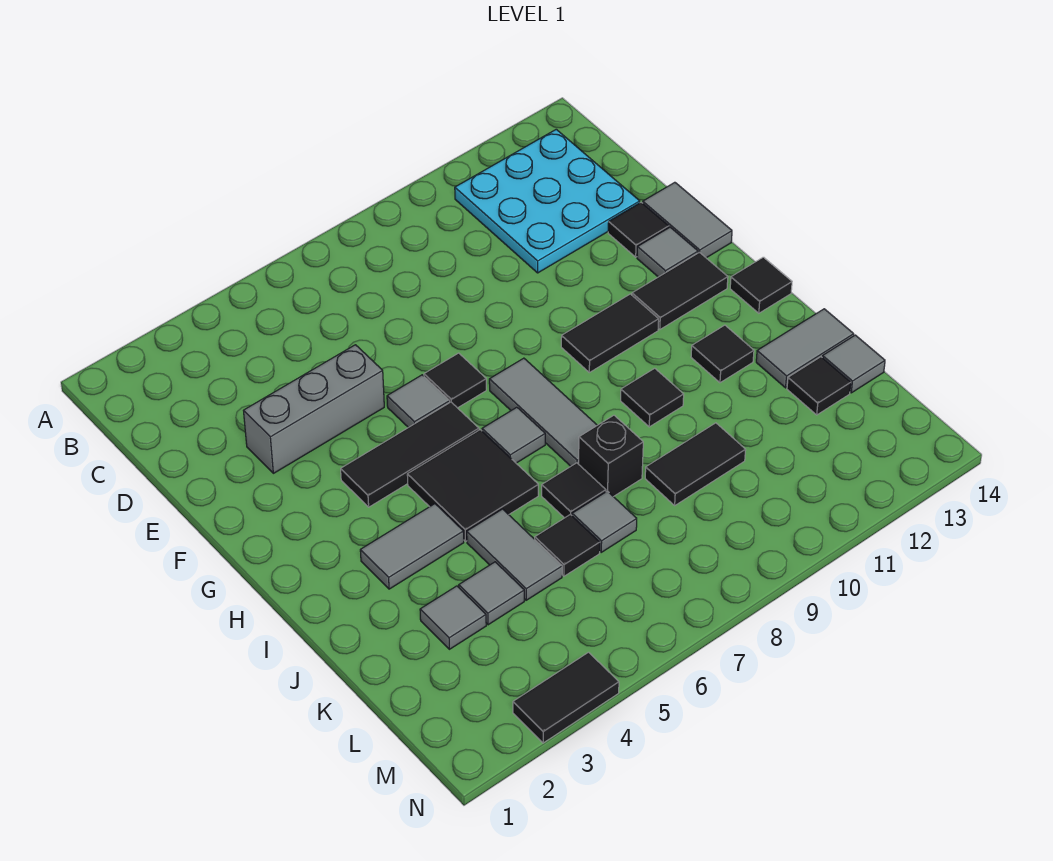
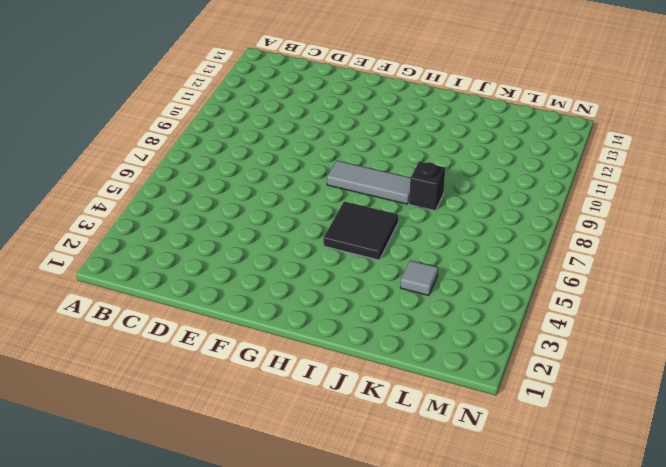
none -> cyan plate B11:D13 level 1
none -> grey brick E3:E5 level 1
none -> black tile E13 level 1

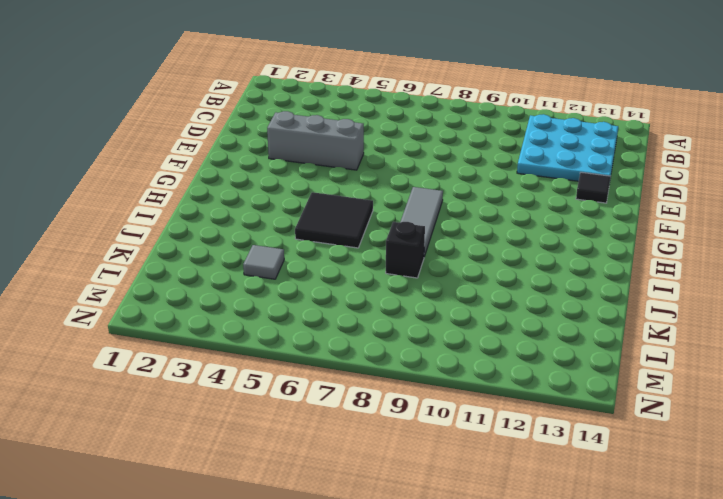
none -> grey tile E14:F14 level 1
none -> grey tile F6 level 1
none -> black tile F7 level 1

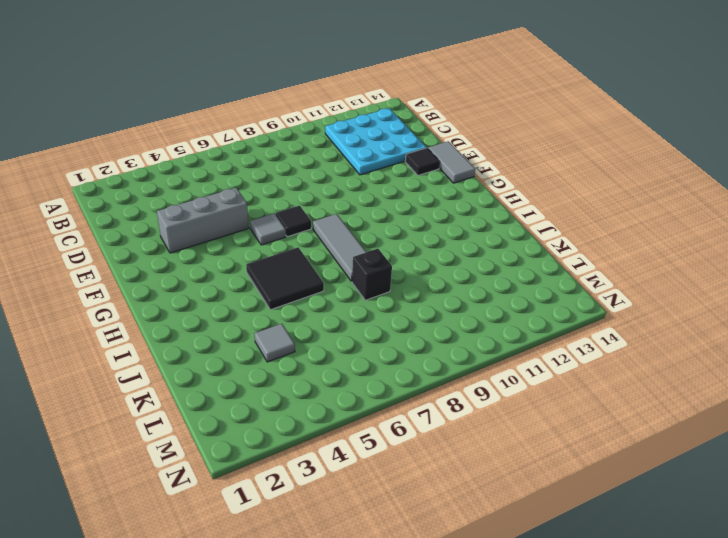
none -> grey tile F13 level 1
none -> black tile G4:G6 level 1
none -> black tile G10:G11 level 1

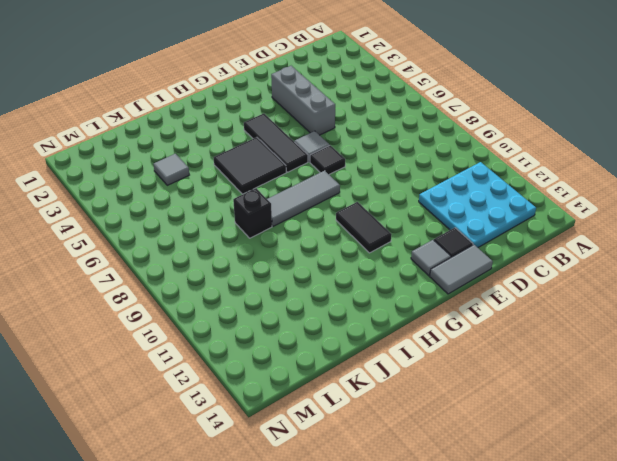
none -> black tile G12:G13 level 1
none -> grey tile H7 level 1
none -> black tile H14 level 1

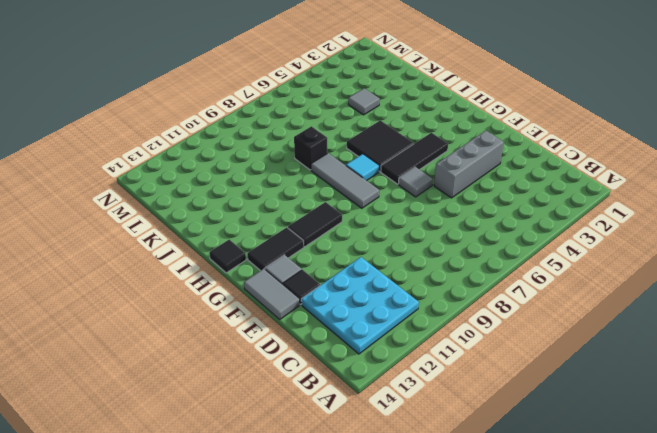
cyan tile H7 level 1 -> grey tile H7 level 1
none -> black tile F7 level 1
none -> grey tile I3:I4 level 1
none -> black tile I10 level 1

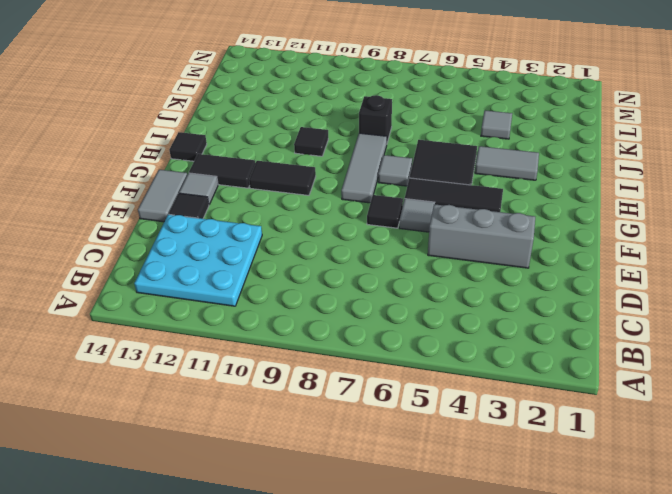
none -> black tile I12 level 1
none -> grey tile J5:K5 level 1
none -> black tile J7 level 1

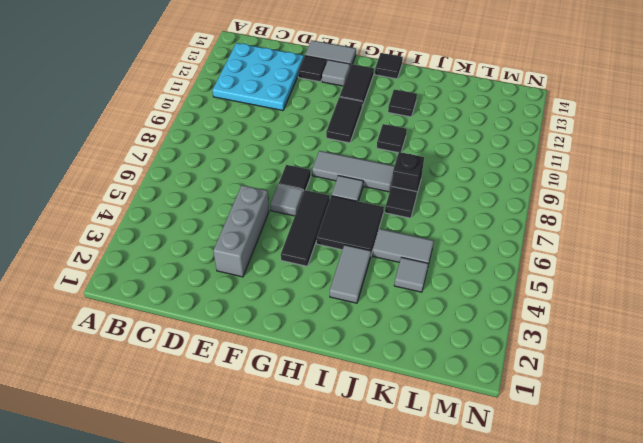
none -> grey tile J13:J14 level 1
none -> grey tile K3 level 1
none -> black tile K6 level 1

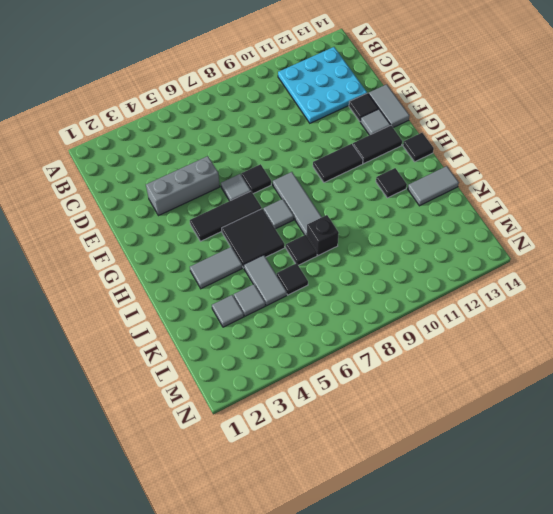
none -> black tile I10 level 1
none -> grey tile K7 level 1
none -> black tile K9:K10 level 1

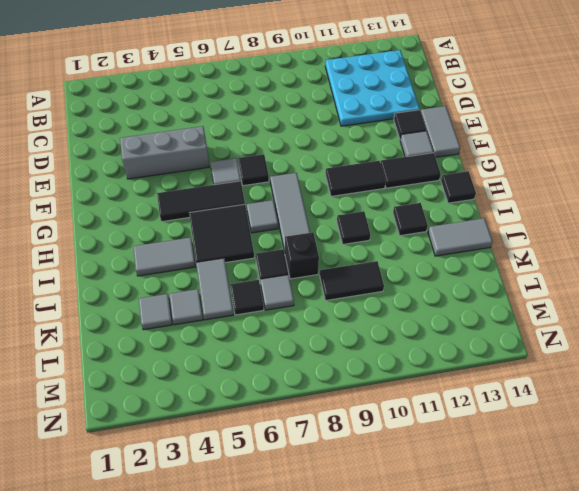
none -> black tile K13 level 1
none -> grey tile K14 level 1
none -> black tile N3:N4 level 1

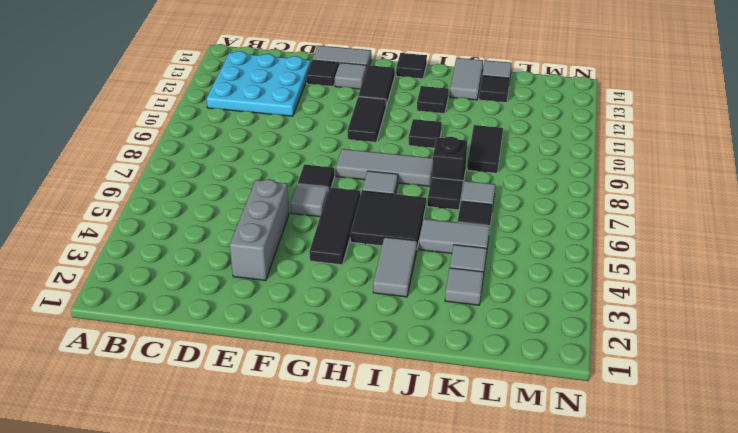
none -> black tile N3:N4 level 1

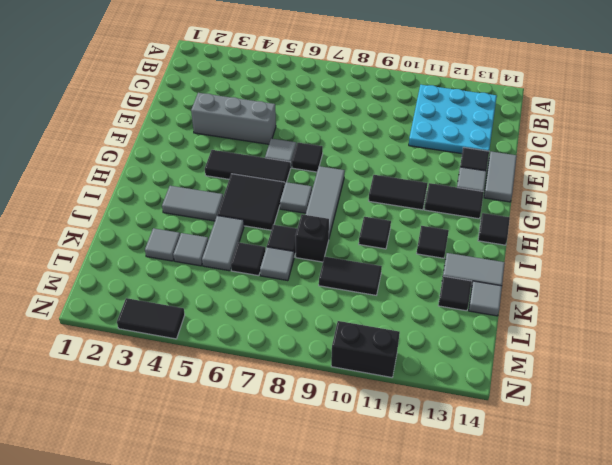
black brick N10:N11 level 1 -> none

